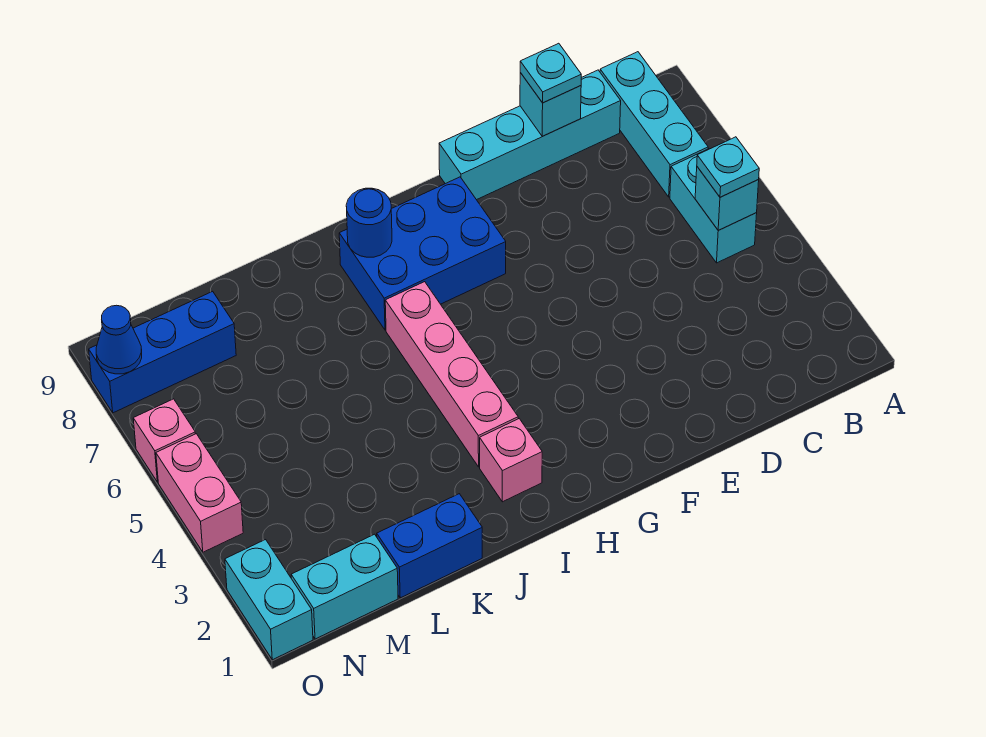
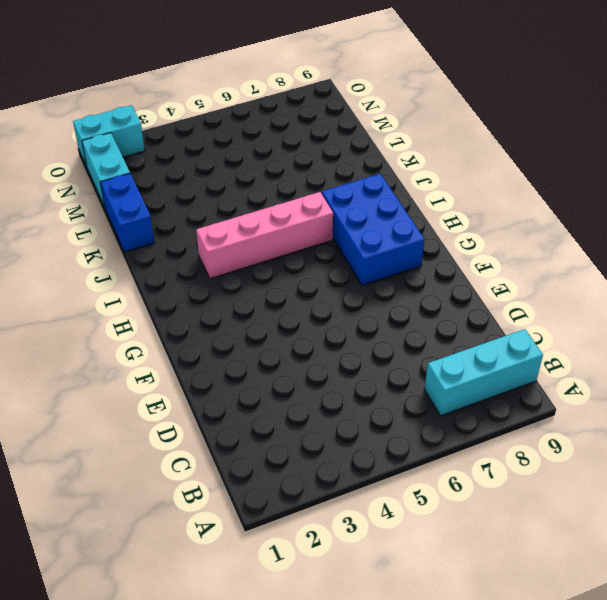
none -> cyan brick B5:B6 level 1
none -> cyan brick C9:F9 level 1
none -> pink brick I2 level 1

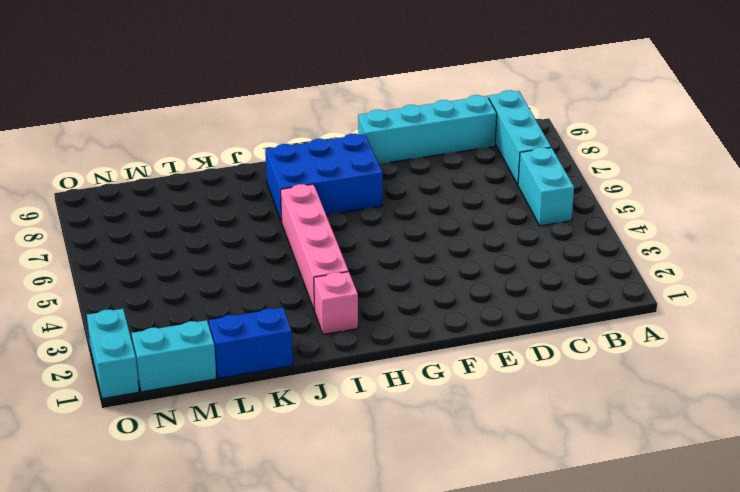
none -> blue brick M8:O8 level 1
none -> pink brick O4:O5 level 1
none -> pink brick O6 level 1

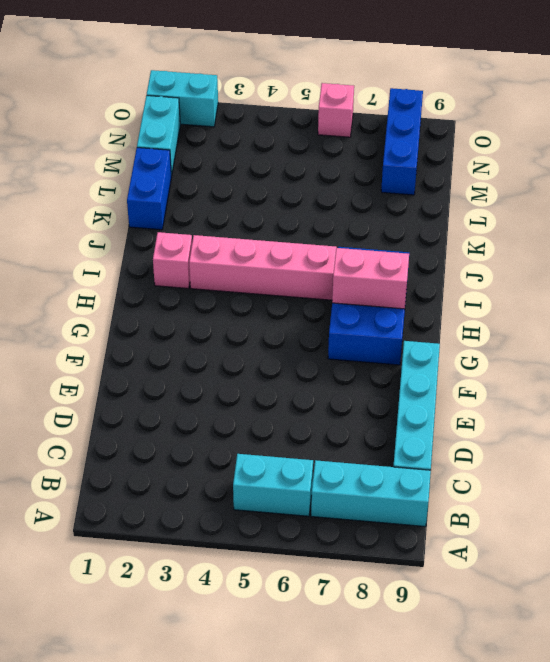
pink brick H7:H8 level 2 -> pink brick O4:O5 level 1
none -> cyan brick B5 level 2
none -> cyan brick D9 level 2
none -> blue round brick I8 level 2

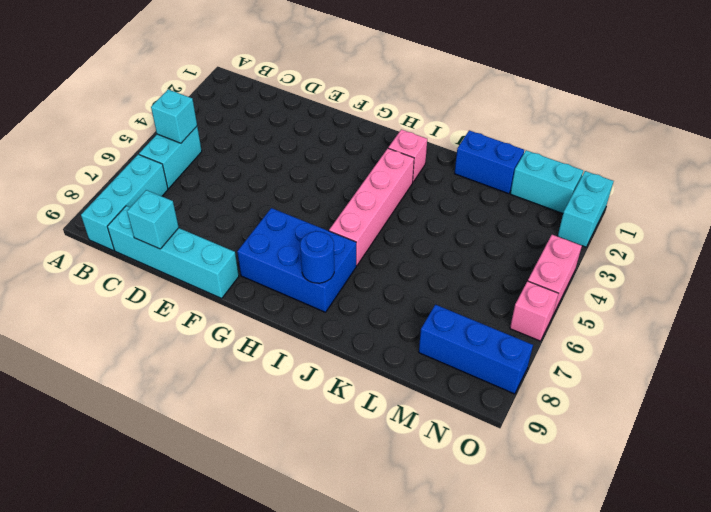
none -> blue cone O8 level 2
none -> cyan plate B5 level 3
none -> cyan plate D9 level 3

